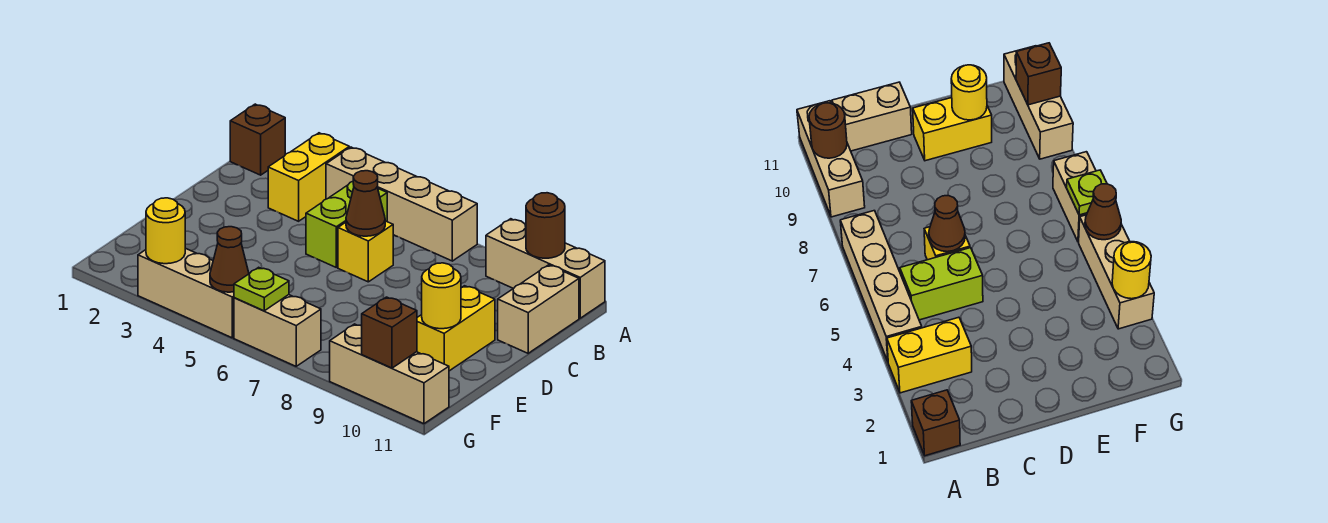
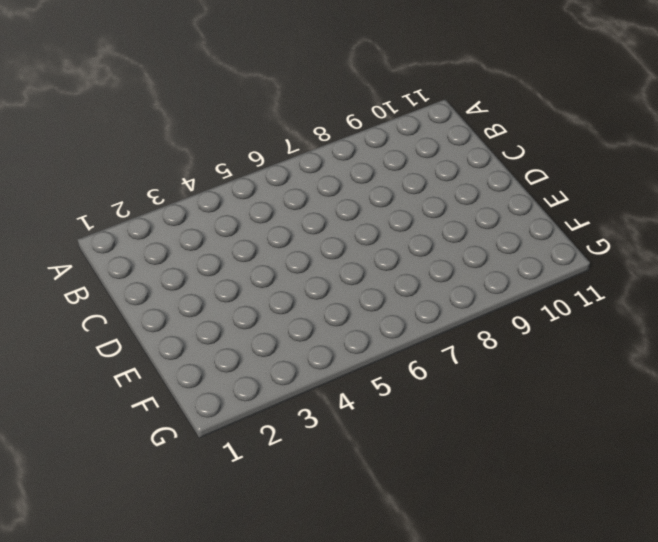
none -> brown brick A1 level 1
none -> yellow brick A3:B3 level 1
none -> tan brick A4:A7 level 1

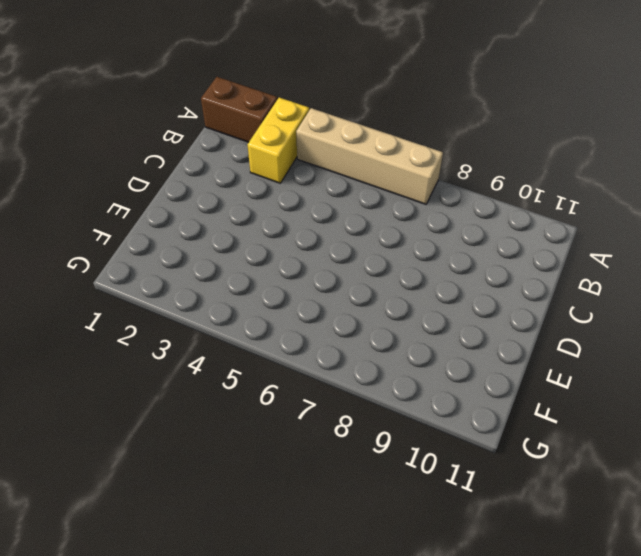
brown brick A1:A2 level 1 -> brown brick A1 level 1
none -> tan brick A9:A11 level 1
none -> lime brick B5:C5 level 1
none -> tan brick B11:C11 level 1

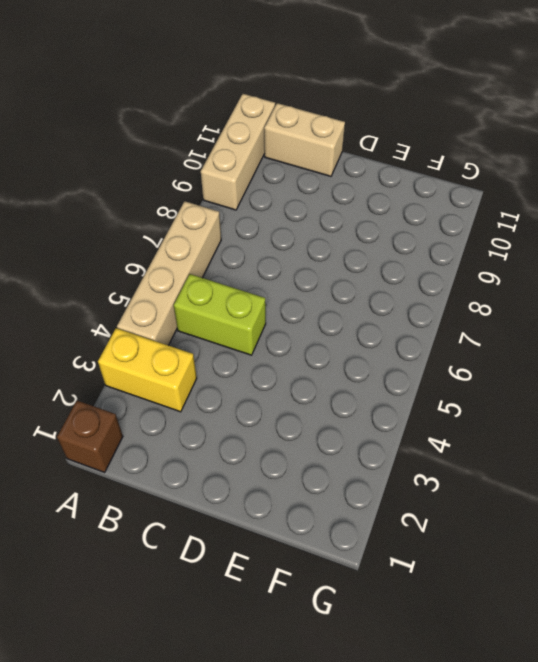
none -> yellow brick C6 level 1
none -> yellow brick D10:E10 level 1
none -> tan brick G3:G5 level 1

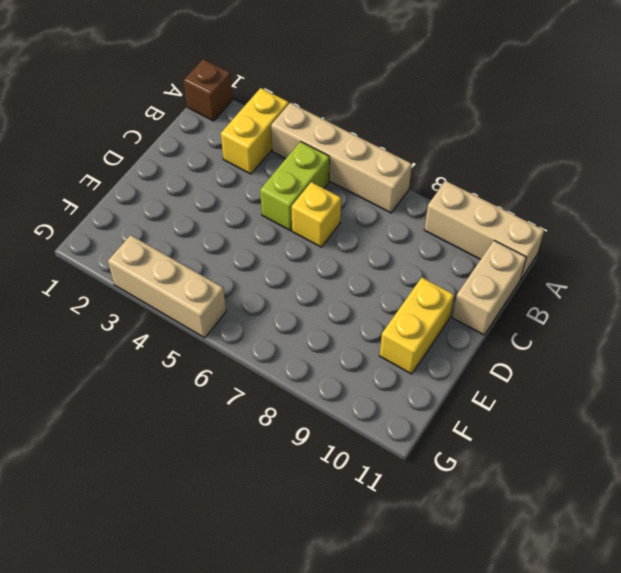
none -> tan brick G6:G7 level 1
none -> tan brick G9:G11 level 1
none -> brown round brick A10 level 2

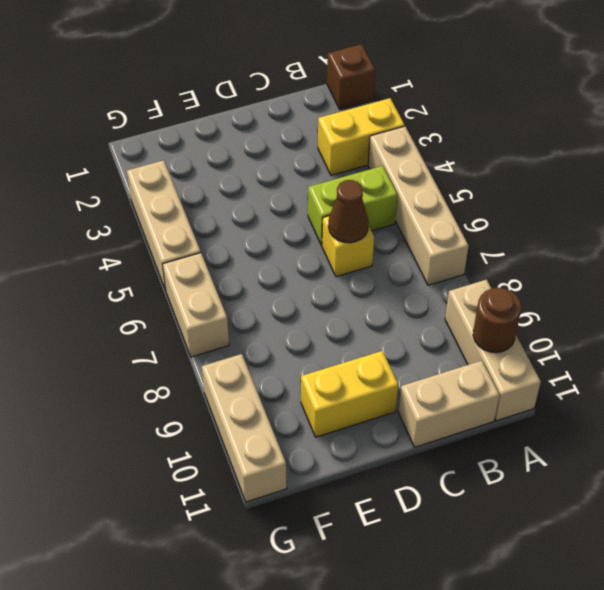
none -> yellow round brick E10 level 2
none -> yellow round brick G3 level 2
none -> brown cone G5 level 2

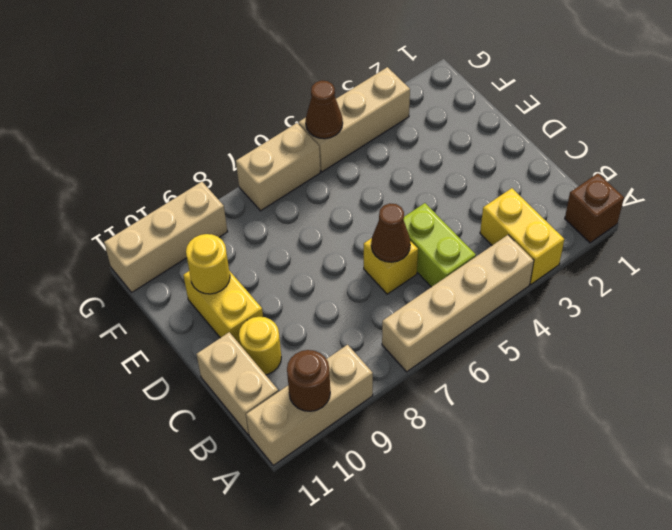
yellow round brick C10 level 1 -> yellow round brick G3 level 2
none -> lime plate G6 level 2
none -> brown brick G10 level 2

